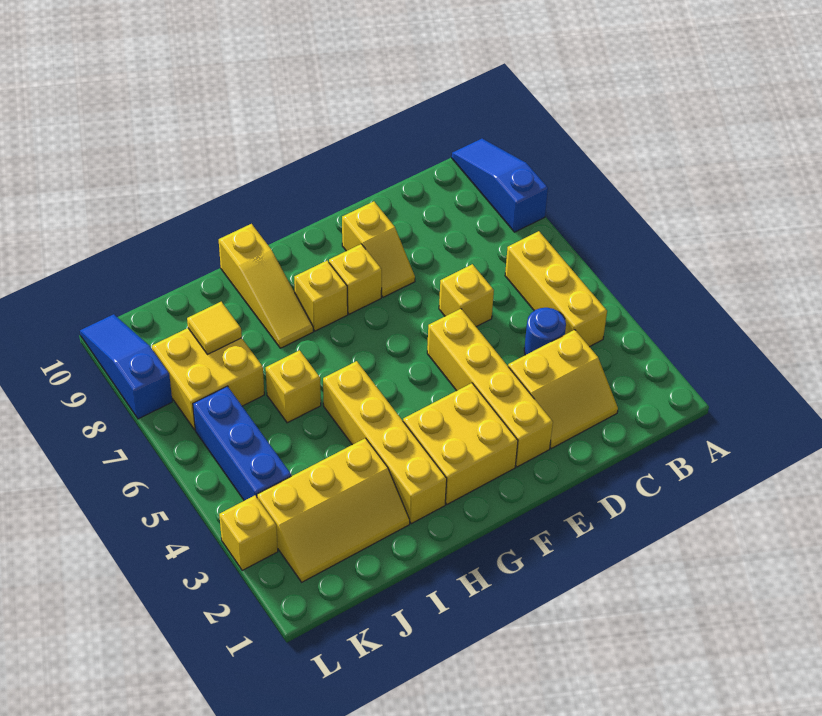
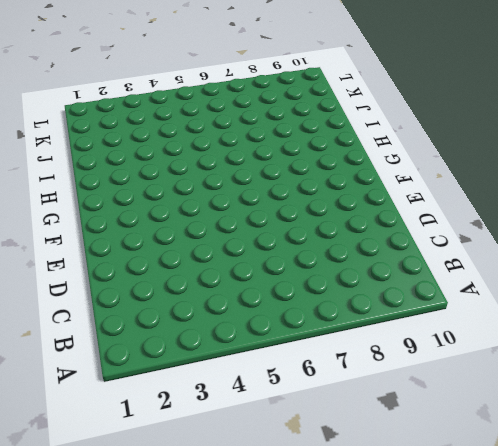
none -> blue slope A8:A10 level 1 top 8
none -> yellow brick B4:B6 level 1
none -> yellow slope C2:D3 level 1 top 3

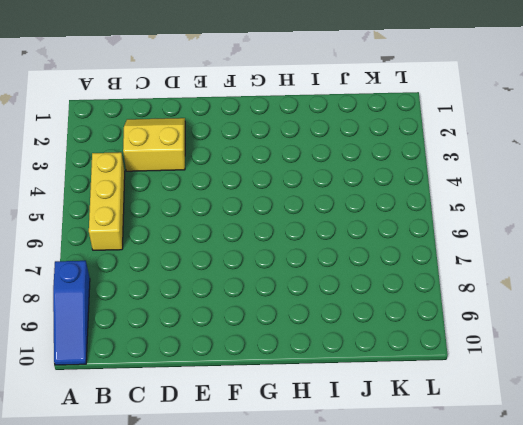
none -> blue round brick C4 level 1
none -> yellow brick D6 level 1
none -> yellow brick E2:E5 level 1

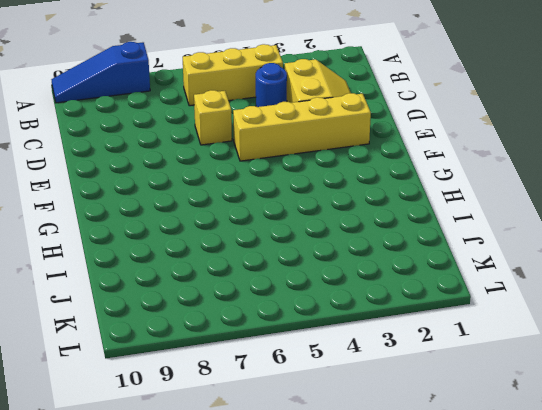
none -> yellow slope E8:E9 level 1 top 9
none -> yellow brick F2:G3 level 1
none -> yellow brick F8 level 1

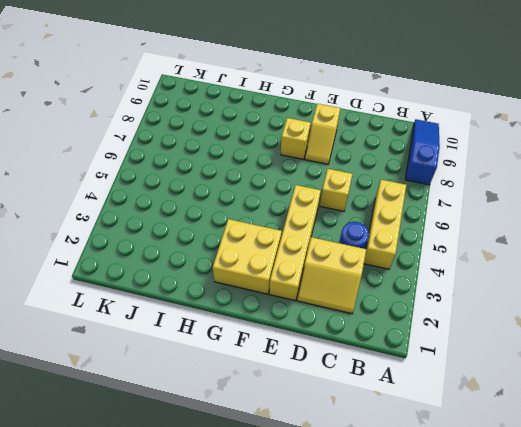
none -> yellow brick G8 level 1
none -> yellow brick H2:H5 level 1
none -> yellow slope H8:H10 level 1 top 10

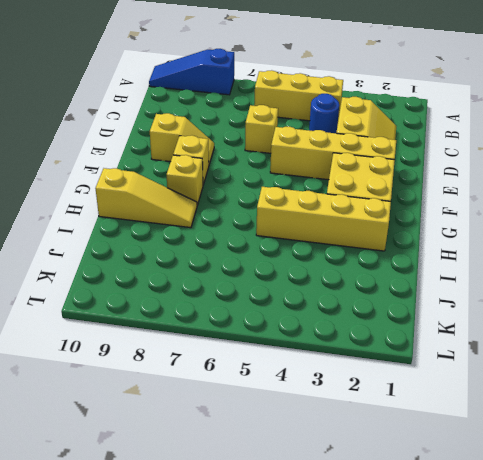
none -> yellow slope I2:K3 level 1 top 3
none -> yellow brick I6 level 1
none -> yellow brick J7:K8 level 1

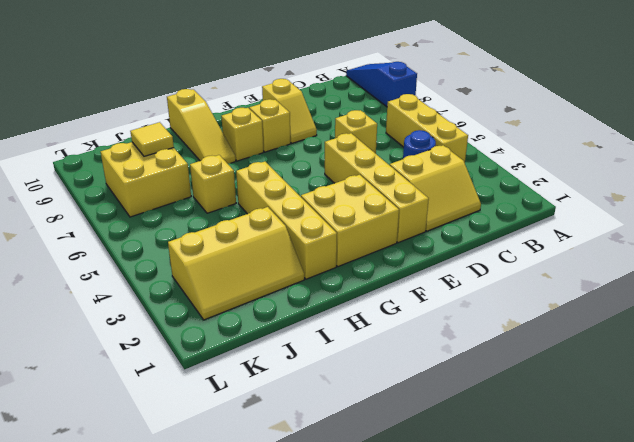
none -> blue brick K4:K6 level 1
none -> yellow brick L3 level 1
none -> blue slope L8:L10 level 1 top 8

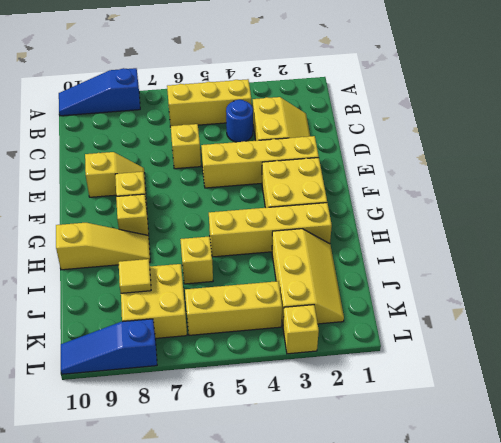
yellow brick K4:K6 level 1 -> blue brick K4:K6 level 1

